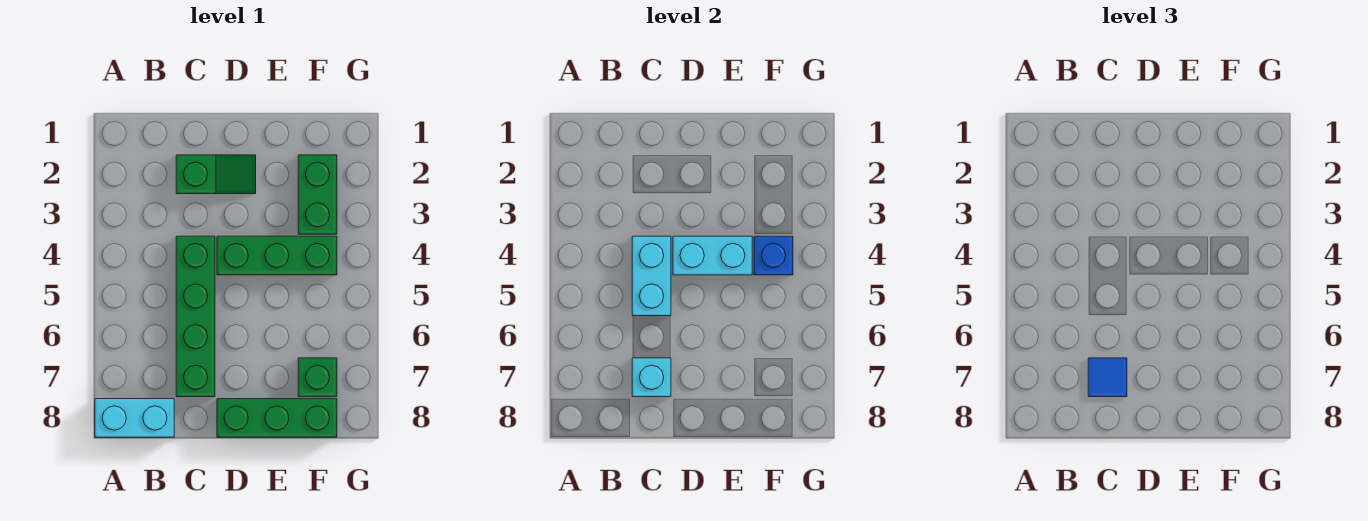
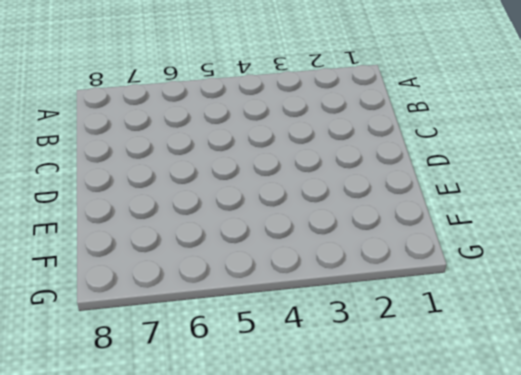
none -> cyan brick A8:B8 level 1
none -> green slope C2:D2 level 1 top C
none -> green brick C4:C7 level 1

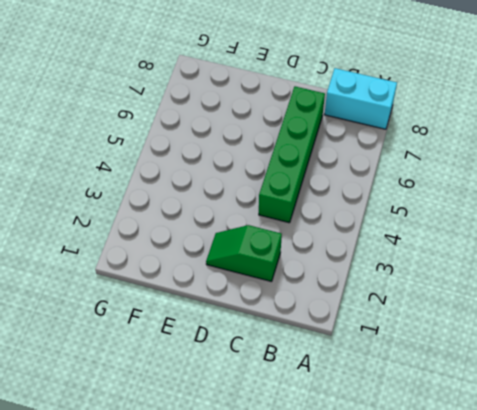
none -> green brick D4:F4 level 1
none -> green brick D8:F8 level 1
none -> green brick F2:F3 level 1

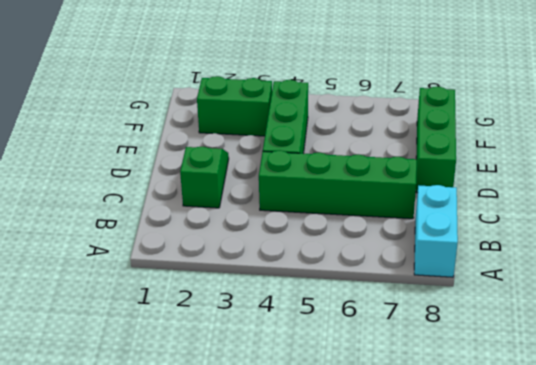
none -> green brick F7 level 1
none -> cyan brick C4:C5 level 2
none -> cyan brick C7 level 2

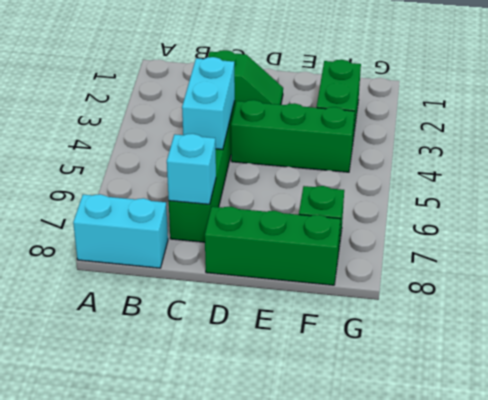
none -> cyan brick D4:E4 level 2
none -> blue brick F4 level 2
none -> blue tile C7 level 3

